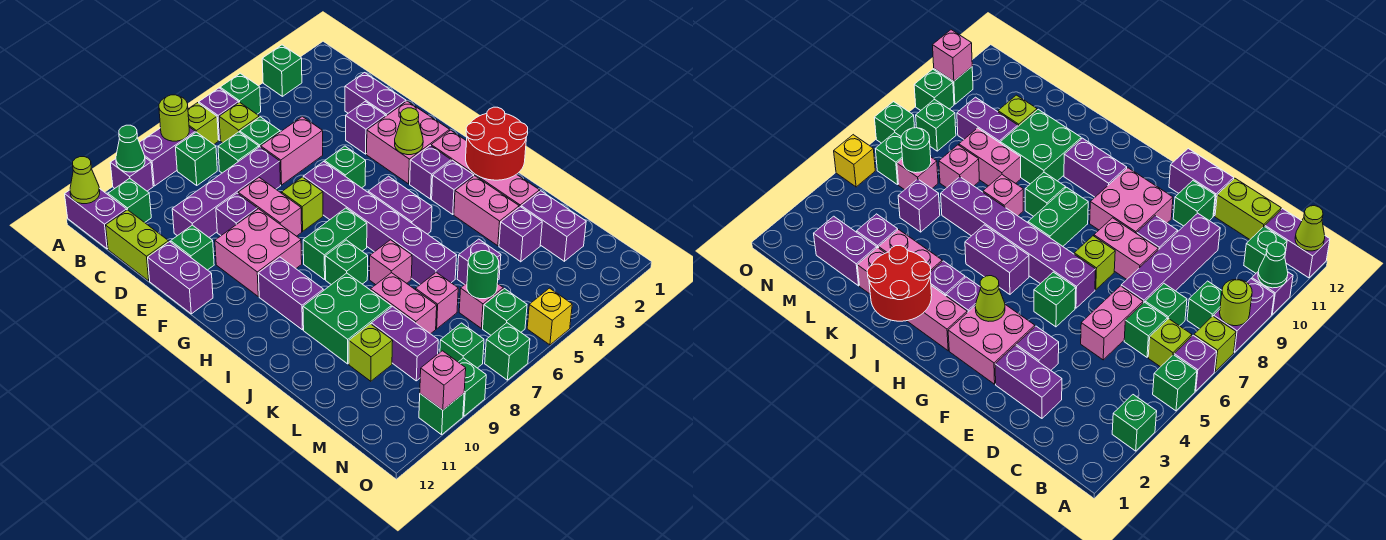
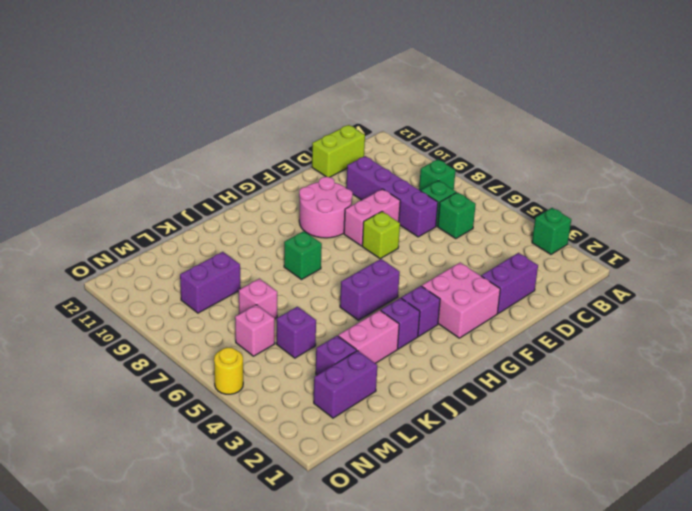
pink round brick F9:G10 level 1 -> pink brick F9:G10 level 1
yellow round brick O5 level 1 -> yellow brick O5 level 1
none -> green brick A5 level 1
none -> purple brick A6 level 1
none -> lime brick A7 level 1
none -> purple brick A8:A9 level 1

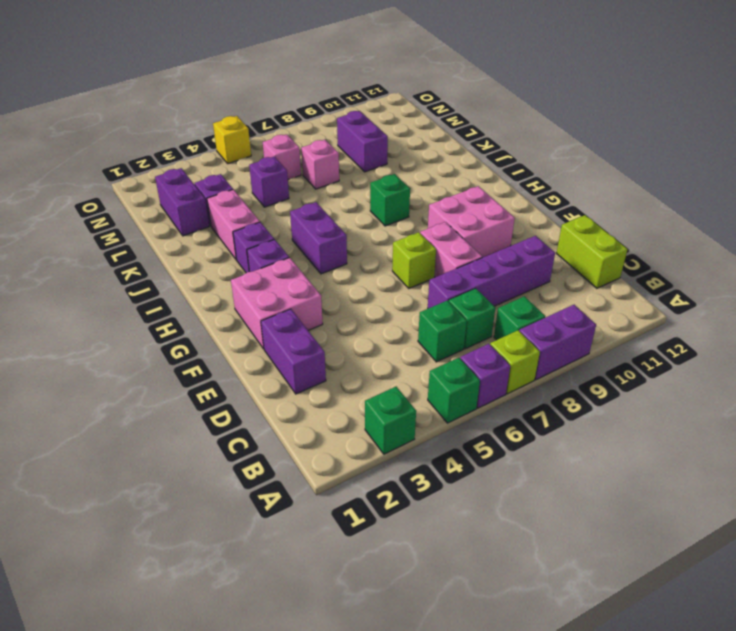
none -> purple brick A10 level 1
none -> purple brick A12:B12 level 1
none -> lime brick B6 level 1
none -> green brick B11 level 1

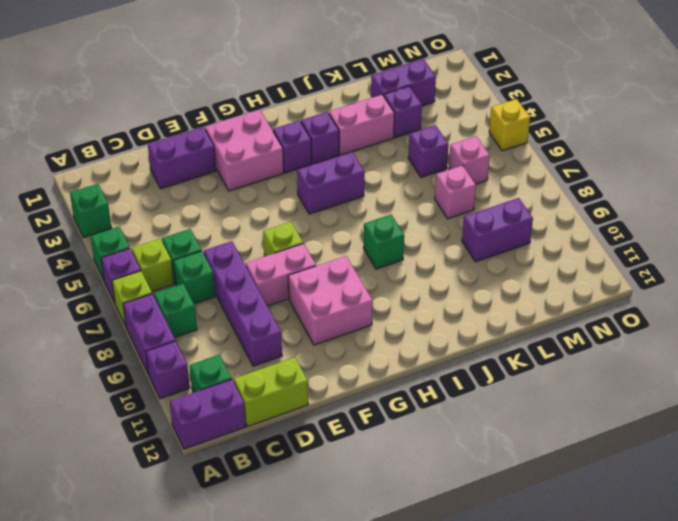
none -> pink brick D5:D6 level 1
none -> purple brick E3 level 1
none -> purple brick E9 level 1
none -> green brick E11 level 1

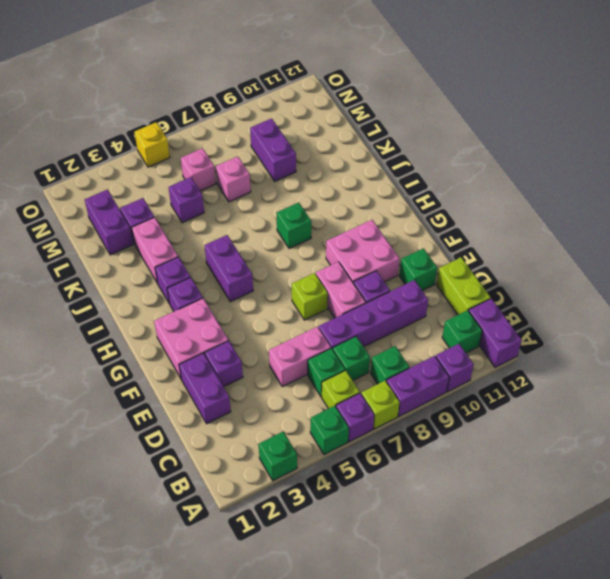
none -> purple brick E12:F12 level 1
none -> green brick F5 level 1
none -> purple brick F6:K6 level 1
none -> pink brick H2:K2 level 1

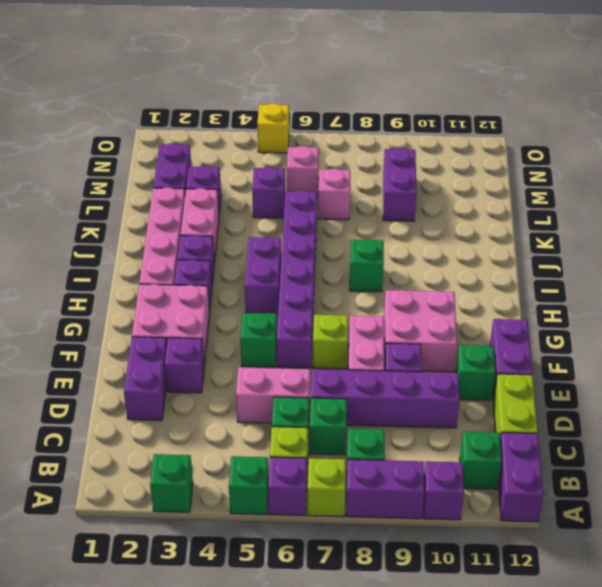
none -> green brick H7:H8 level 1
none -> purple brick H10:I10 level 1
none -> pink brick J7 level 1
none -> green brick J9:K10 level 1

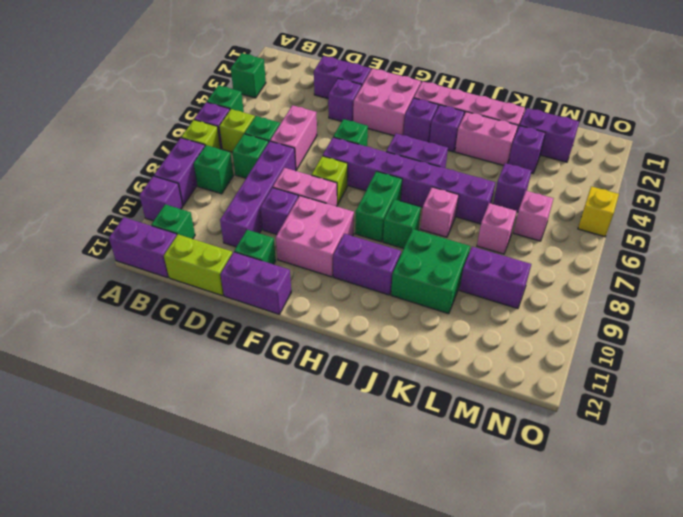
none -> pink brick K8:L8 level 1
none -> lime brick L10 level 1
none -> green brick N6 level 1
none -> green brick N8 level 1

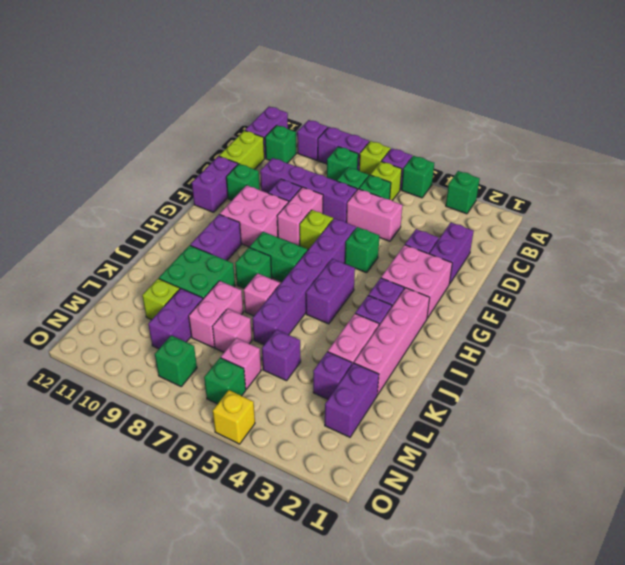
none -> green brick O7 level 1
none -> green brick O9 level 1
none -> green brick O10 level 1
none -> lime round brick A8 level 2

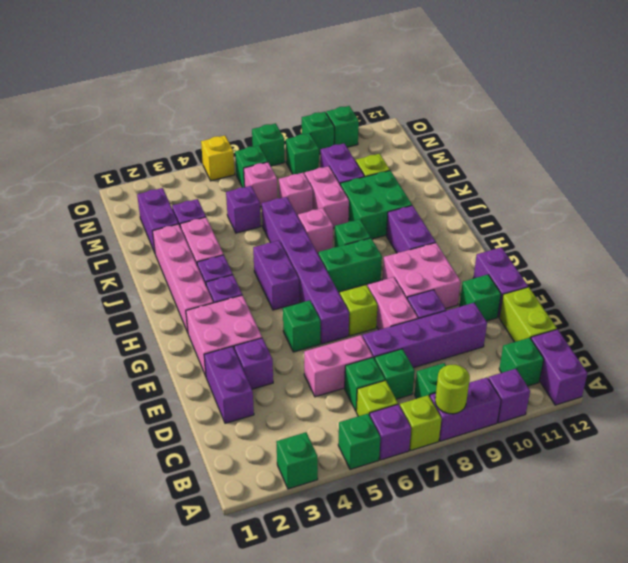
none -> green cone A10 level 2
none -> lime cone A12 level 2
none -> lime cone G3 level 2
none -> red round brick I1:J2 level 2

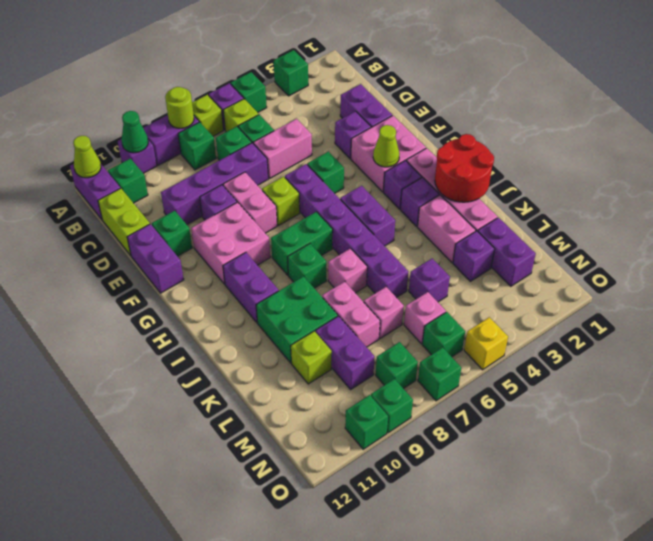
none -> green round brick M6 level 2
none -> pink brick O10 level 2

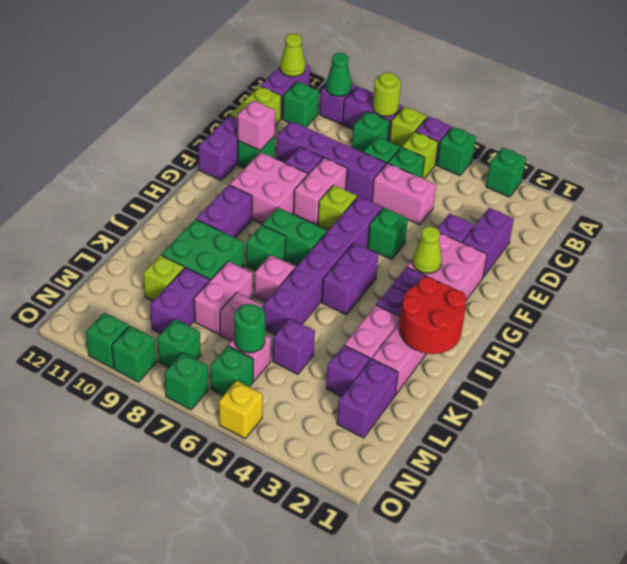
pink brick E11 level 2 -> pink brick O10 level 2

